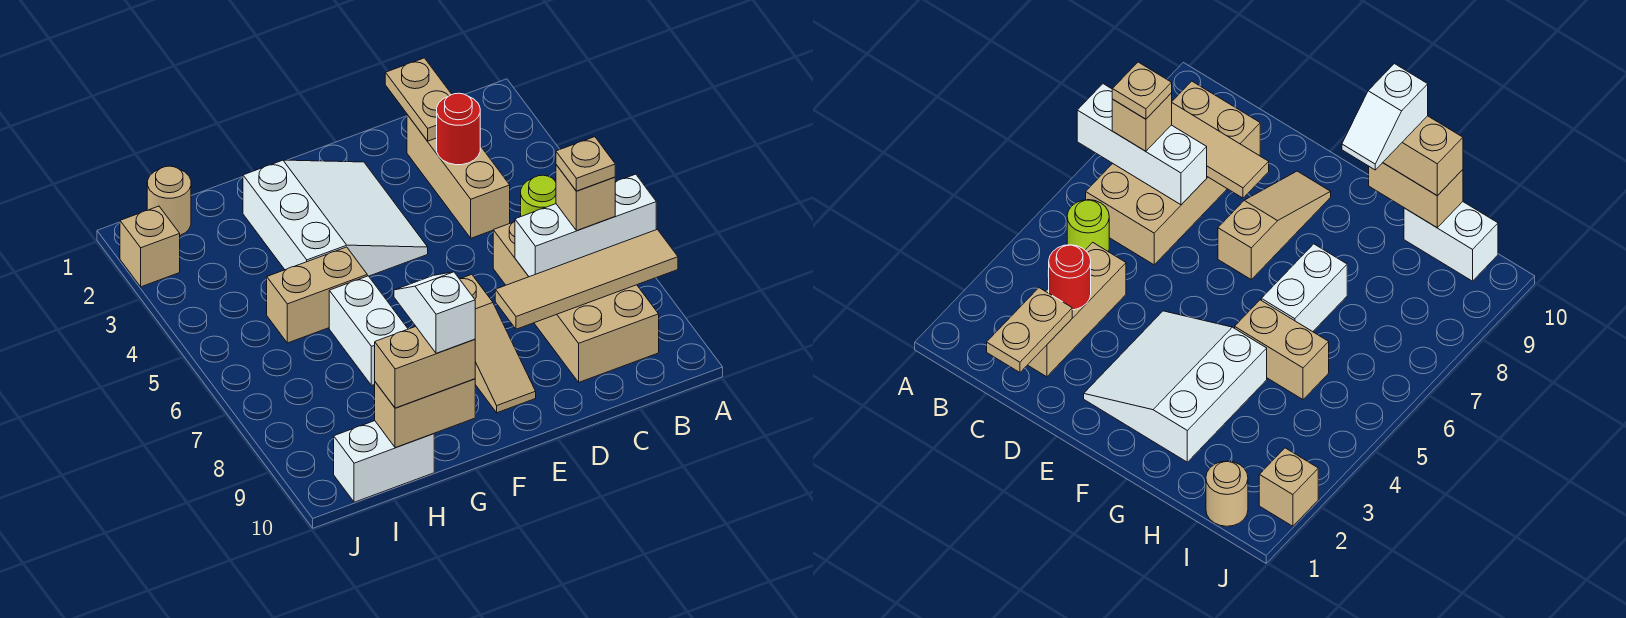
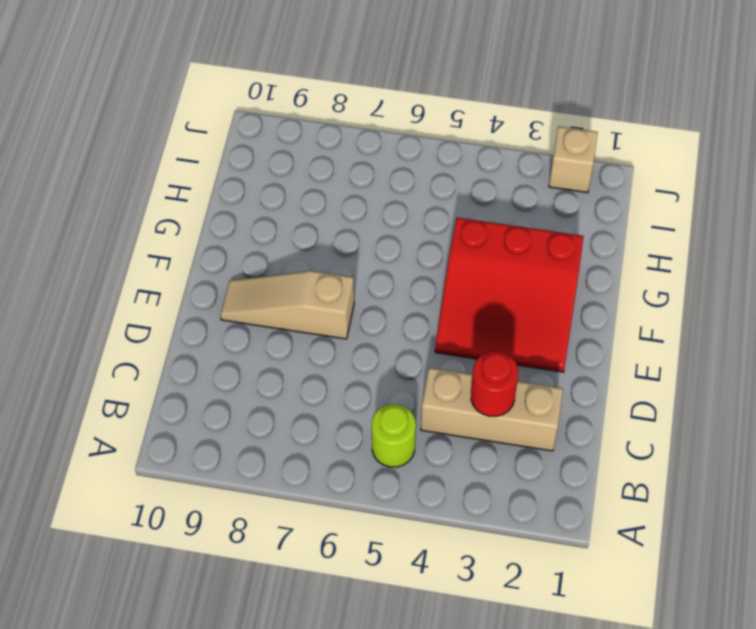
red slope E2:G4 level 1 top G -> white slope E2:G4 level 1 top G
none -> tan brick B6:C9 level 1
none -> tan brick G5:H5 level 1
none -> white brick G6:G7 level 1

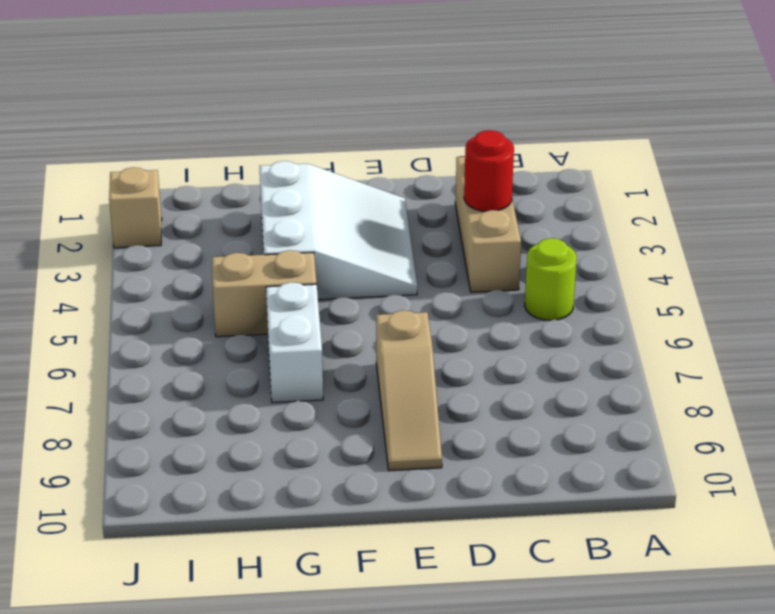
none -> tan brick B6:C9 level 1
none -> white brick H10:I10 level 1
none -> tan round brick I1 level 1

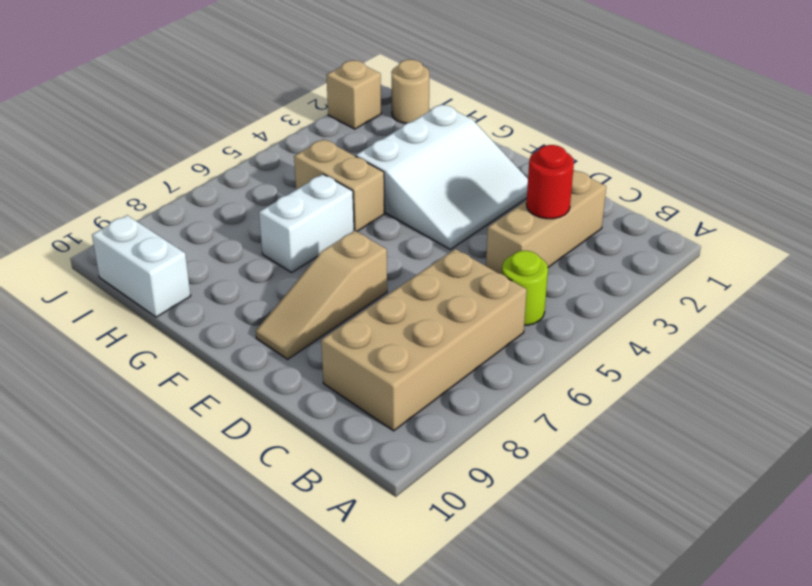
none -> white brick A7:C7 level 2
none -> tan tile A8:D8 level 2
none -> tan plate C1:C2 level 2

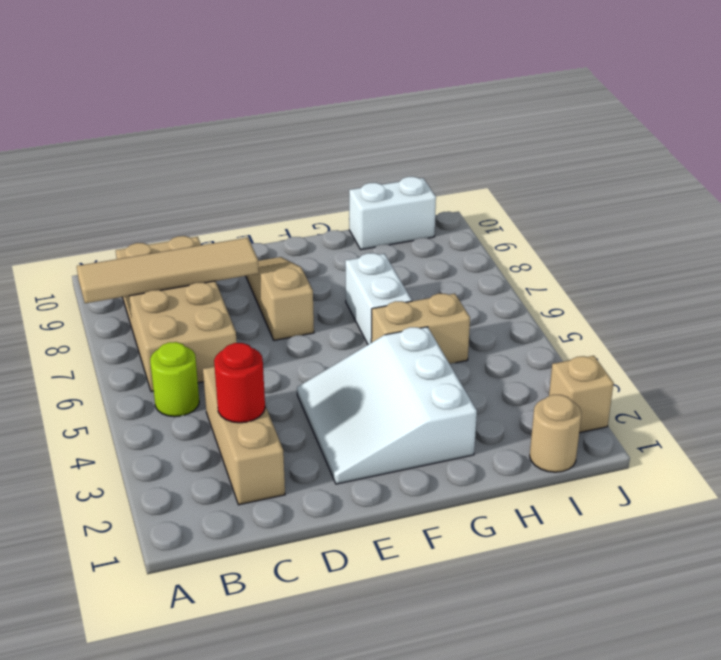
none -> white brick A7:C7 level 2
none -> tan plate C1:C2 level 2
none -> tan brick G10:H10 level 2

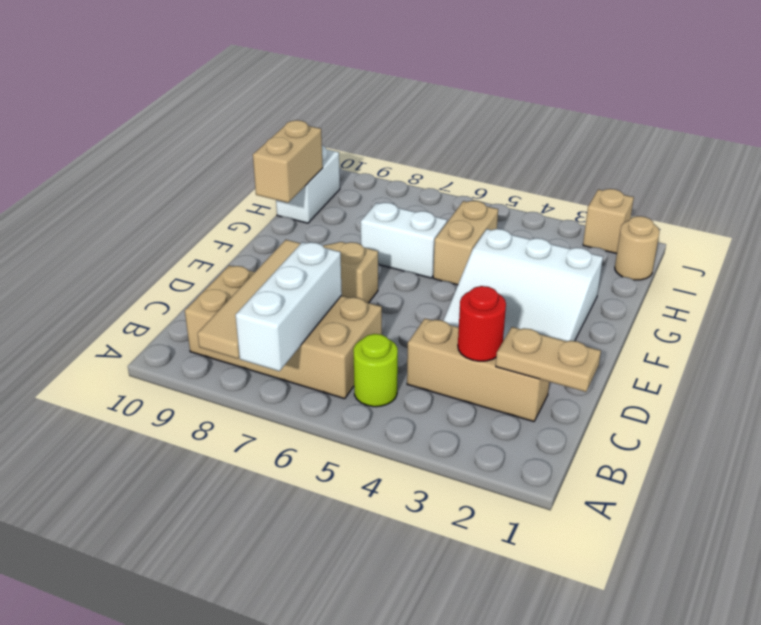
none -> tan brick B7 level 3
none -> tan brick G10:H10 level 3
none -> tan plate B7 level 4

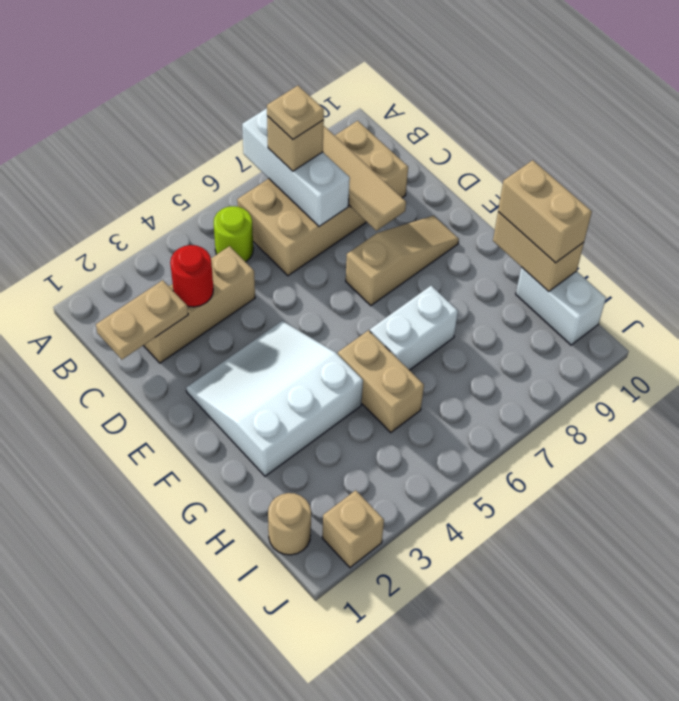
none -> white slope G9:G10 level 4 top 10

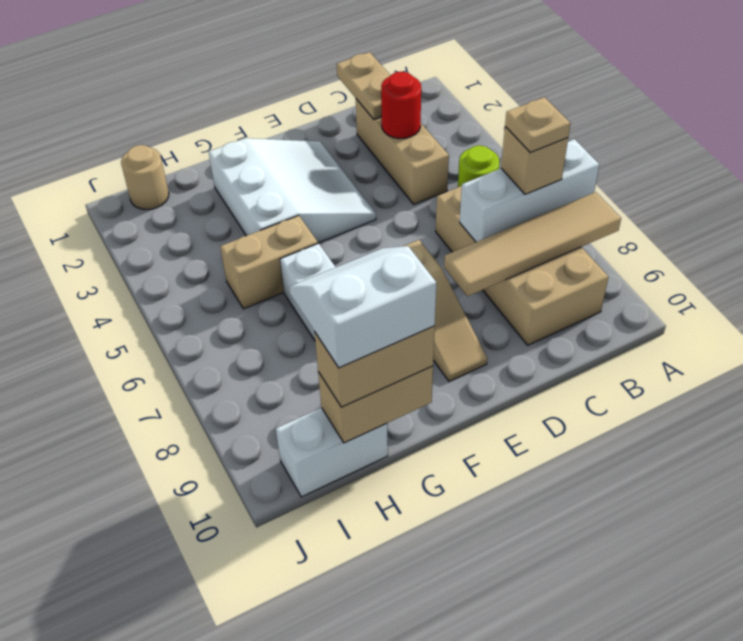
white slope G9:H10 level 4 top 10 -> white slope G9:G10 level 4 top 10
none -> tan brick J2 level 1

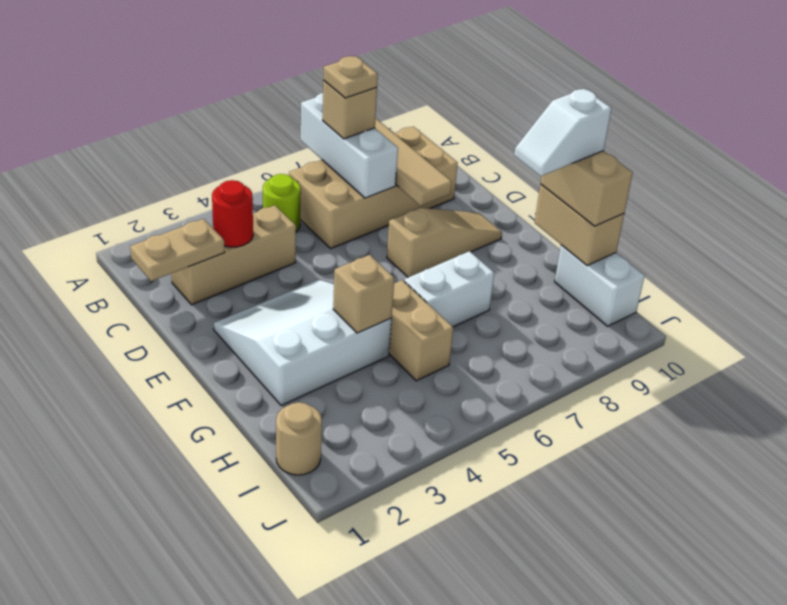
tan brick G4 level 2 -> tan brick J2 level 1

